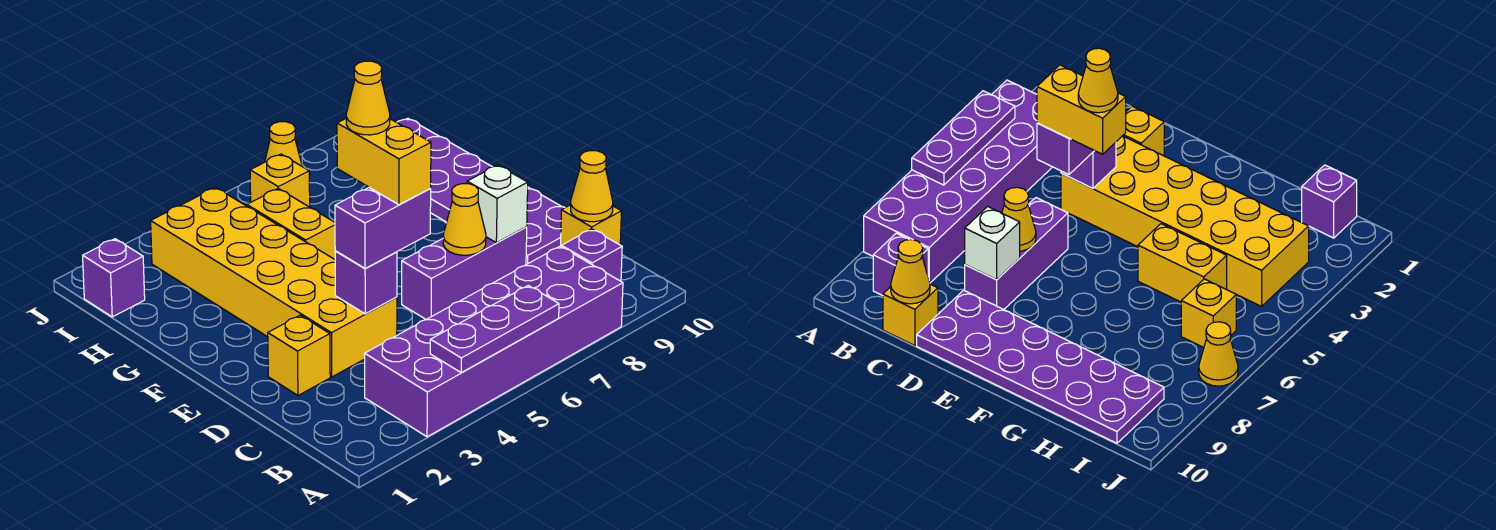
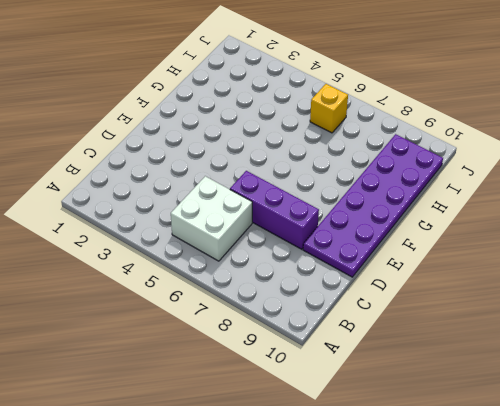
white brick B5:C6 level 1 -> purple brick A3:B8 level 1
none -> purple brick B9 level 1
none -> yellow brick C10 level 1
none -> yellow brick D2 level 1

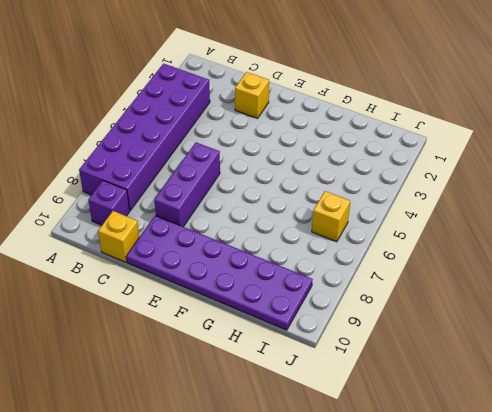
none -> yellow brick D3:I4 level 1
none -> yellow brick G5:H5 level 1
none -> purple brick I1 level 1

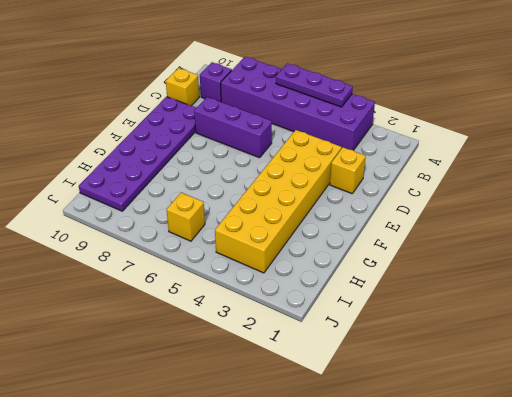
none -> yellow brick G5:H5 level 1
none -> purple brick I1 level 1
none -> yellow cone J7 level 1

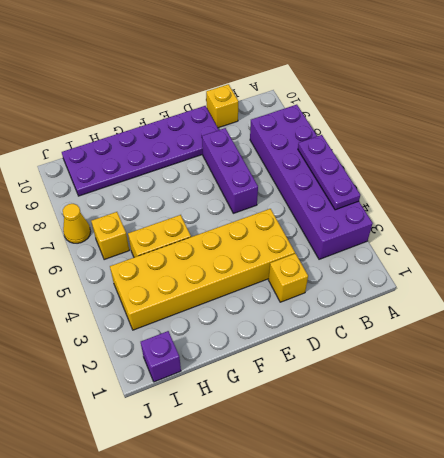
none -> purple brick B9 level 1
none -> yellow cone C10 level 2
none -> purple brick D4 level 2

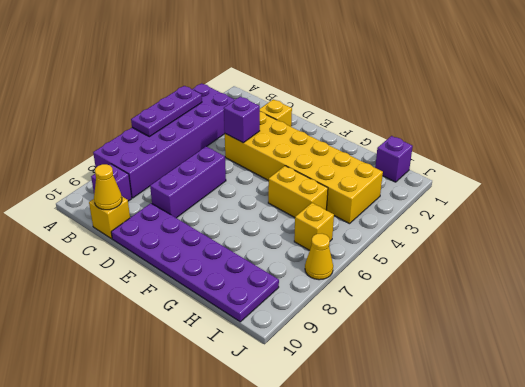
none -> yellow cone D7 level 2
none -> white brick D8 level 2
none -> purple brick D4:D5 level 3

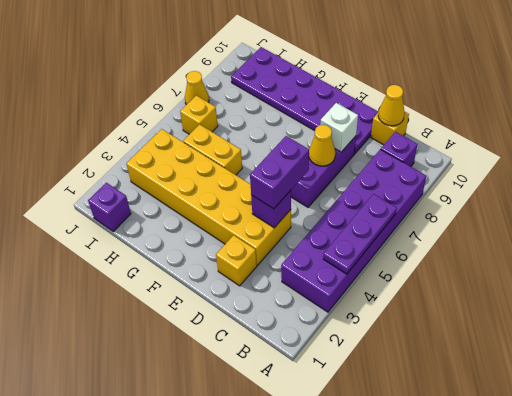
none -> yellow brick D5:E5 level 4
none -> yellow cone E5 level 5

